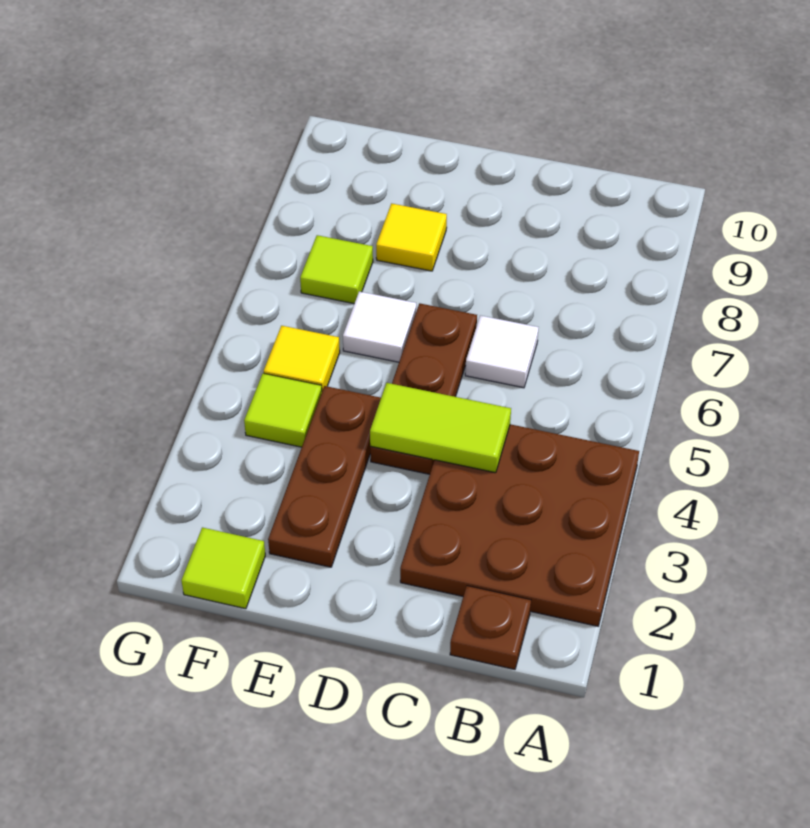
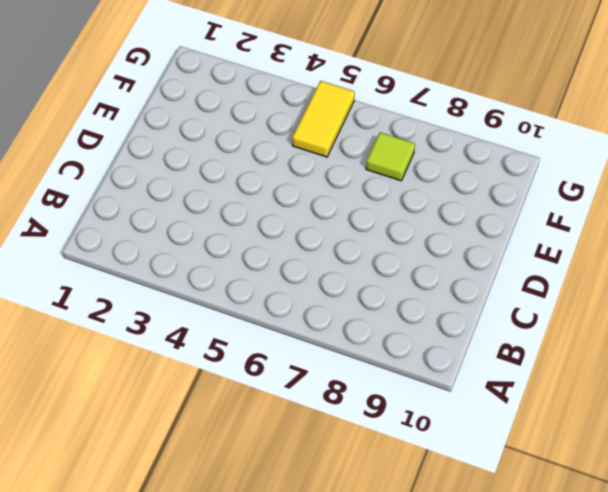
yellow tile F5:G5 level 1 -> yellow tile F5 level 1
none -> brown plate A2:C4 level 1
none -> brown plate B1 level 1
none -> white tile C6 level 1

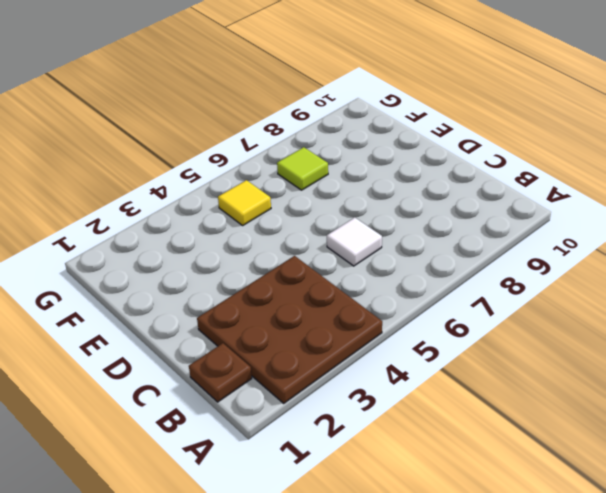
none -> brown plate D4:D6 level 1
none -> brown plate E2:E4 level 1
none -> white tile E6 level 1

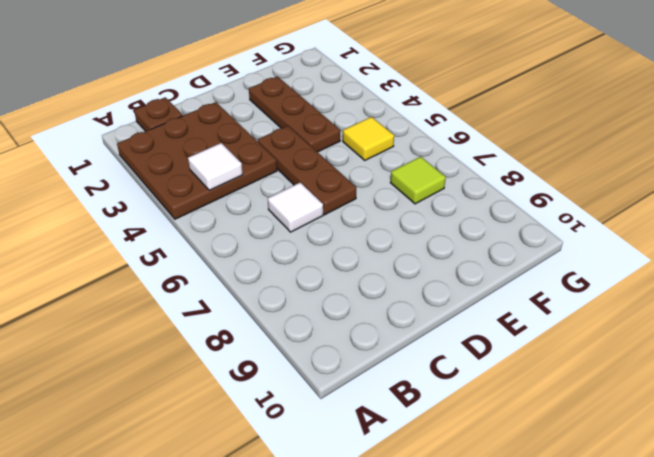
white tile B4 level 2 -> white tile E6 level 1
none -> yellow tile E8 level 1
none -> lime tile F1 level 1
none -> lime tile F4 level 1

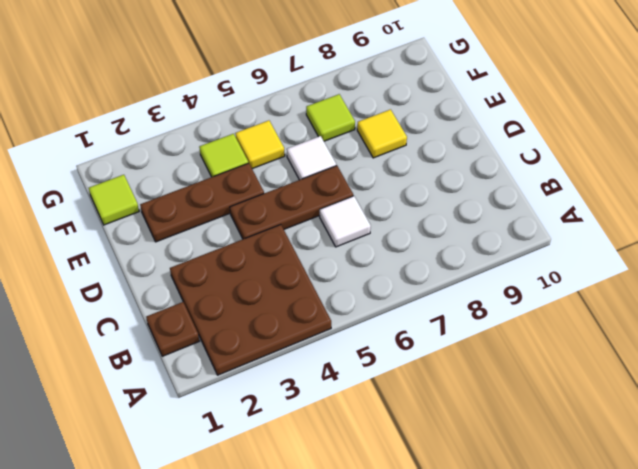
none -> lime tile C4:D4 level 2

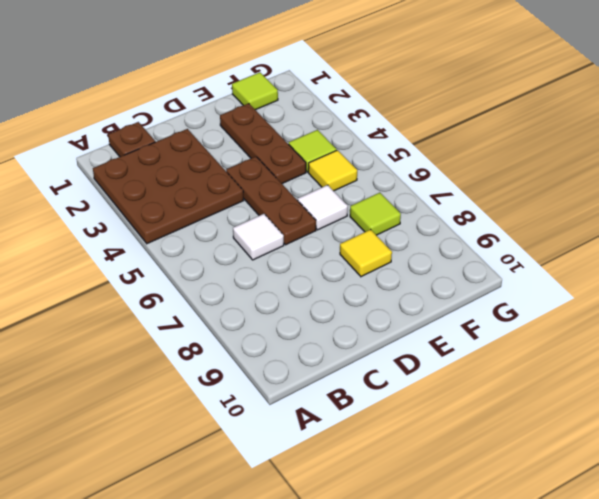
none -> lime tile C4:D4 level 2

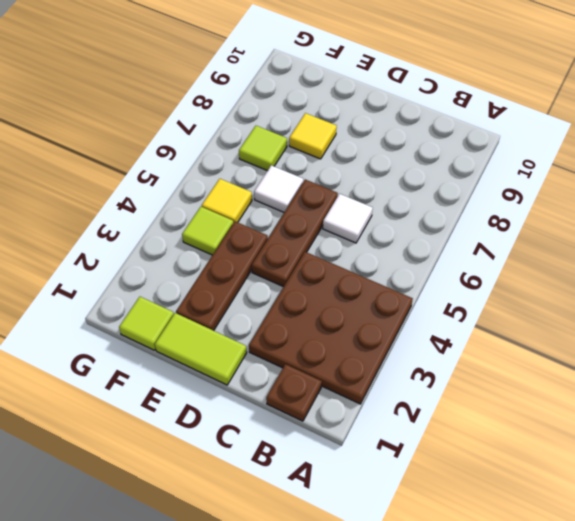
lime tile D1:E1 level 1 -> lime tile C4:D4 level 2

